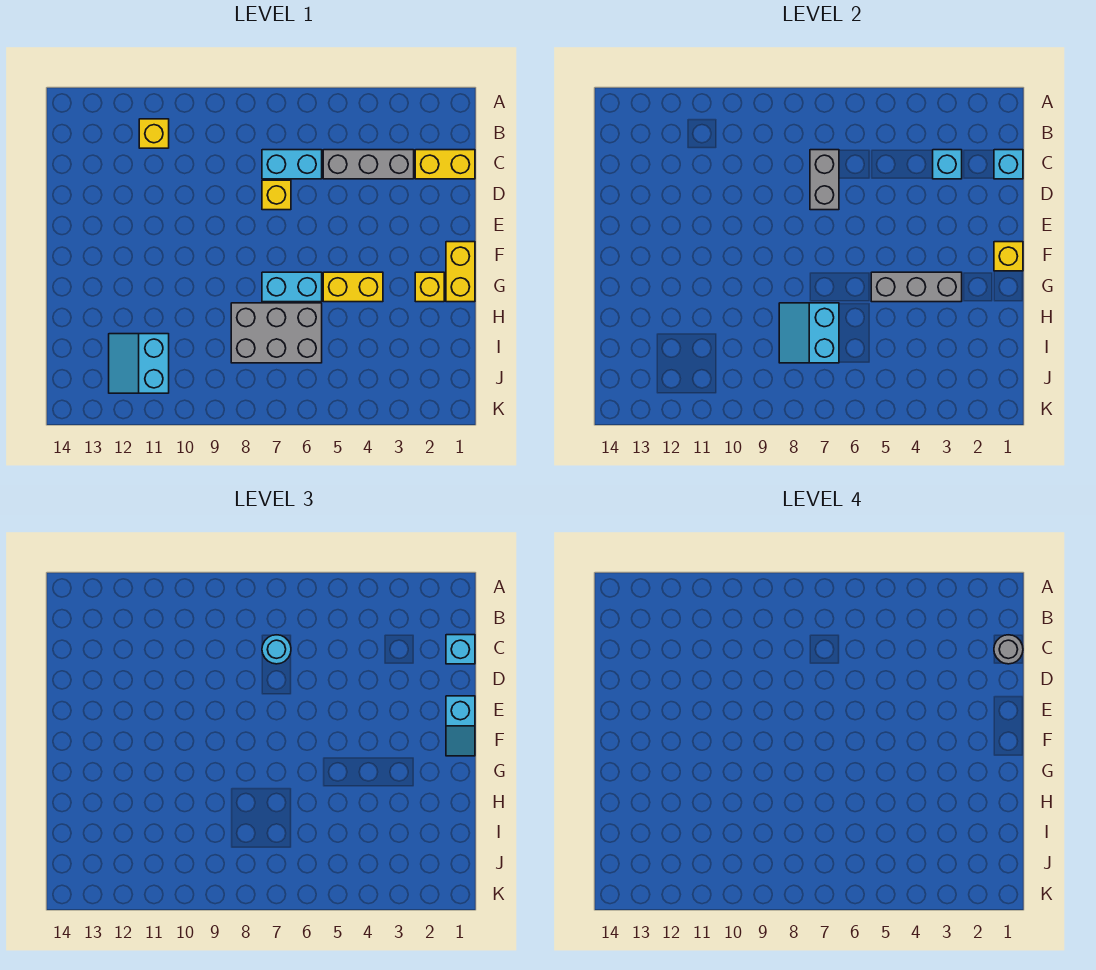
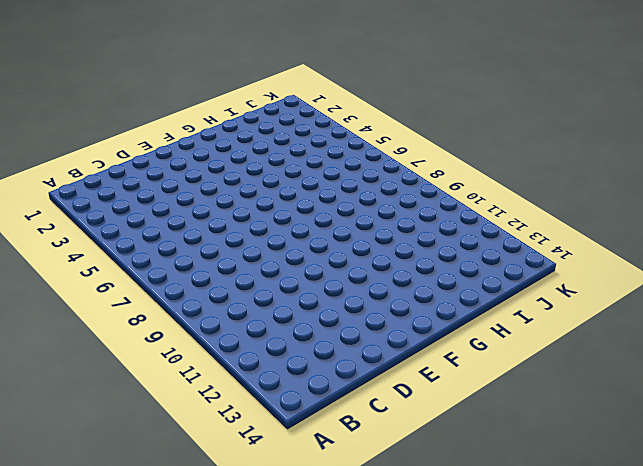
none -> yellow brick B11 level 1
none -> yellow brick C1:C2 level 1
none -> grey brick C3:C5 level 1

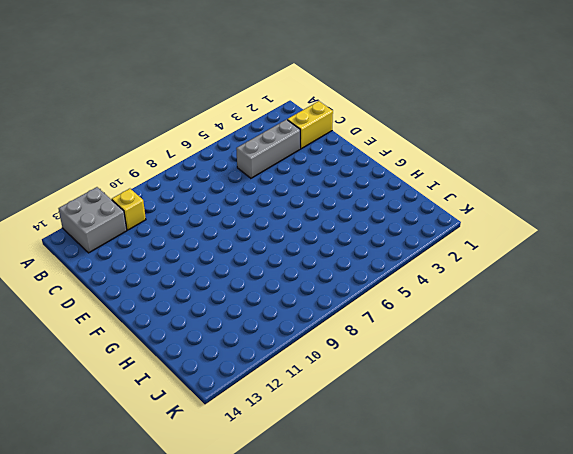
grey brick A12:B13 level 1 -> none
none -> cyan brick C6:C7 level 1
none -> yellow brick D7 level 1
none -> yellow brick F1:G1 level 1

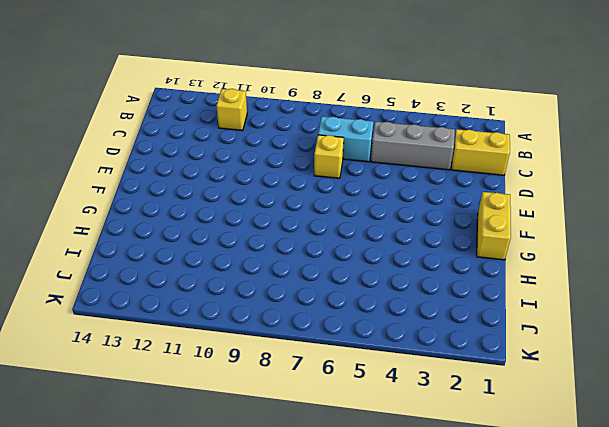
none -> yellow brick G2 level 1
none -> yellow brick G4:G5 level 1
none -> cyan brick G6:G7 level 1

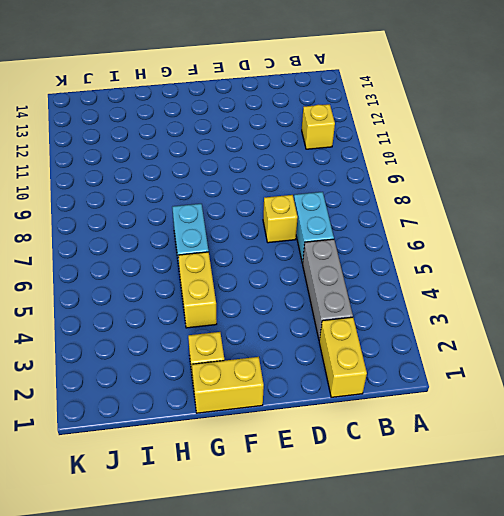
none -> grey brick H6:I8 level 1
none -> cyan slope I11:J12 level 1 top 11
none -> cyan brick C1 level 2

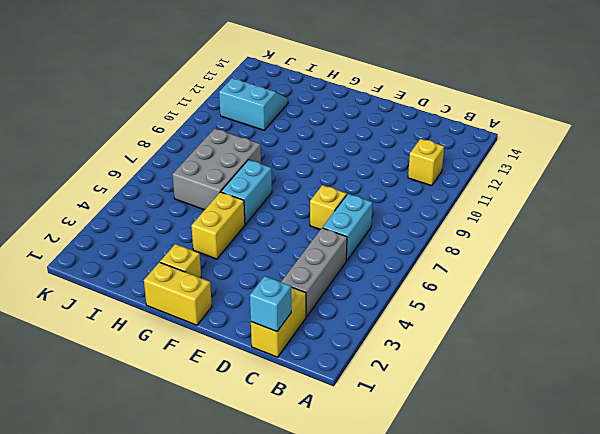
none -> cyan brick C3 level 2
none -> grey brick C7:D7 level 2
none -> yellow brick F1 level 2

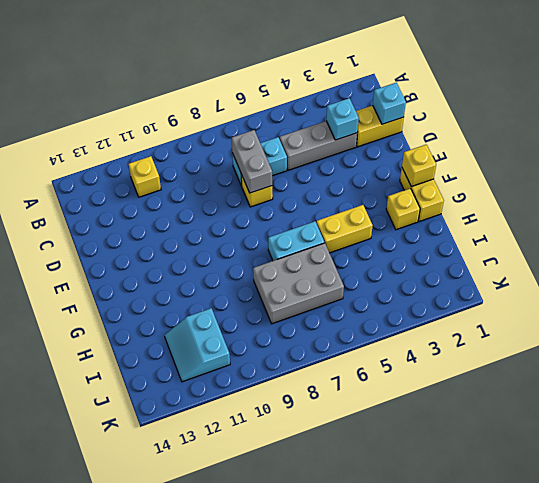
none -> grey brick G3:G5 level 2
none -> cyan slope H7:I8 level 2 top 7
none -> cyan brick C1 level 3

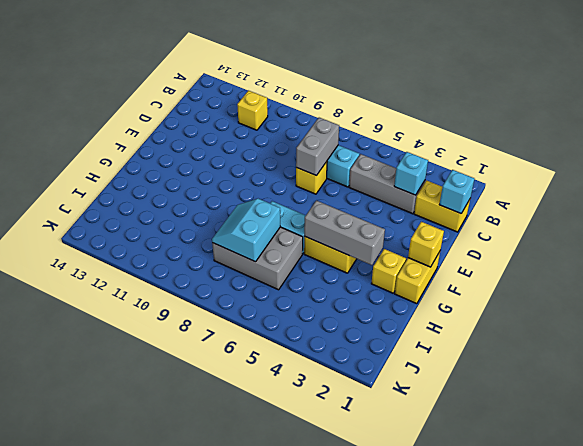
none -> cyan slope I11:J12 level 1 top 11
none -> cyan brick C1 level 3
none -> cyan round brick C7 level 3

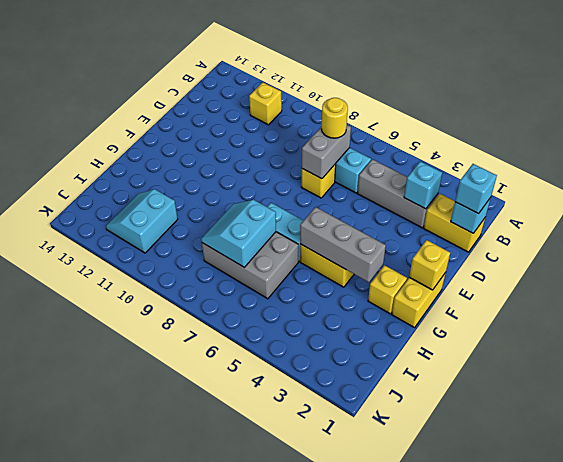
yellow round brick C7 level 3 -> cyan round brick C7 level 3
none -> cyan slope E1:F1 level 3 top E
none -> grey round brick C1 level 4

